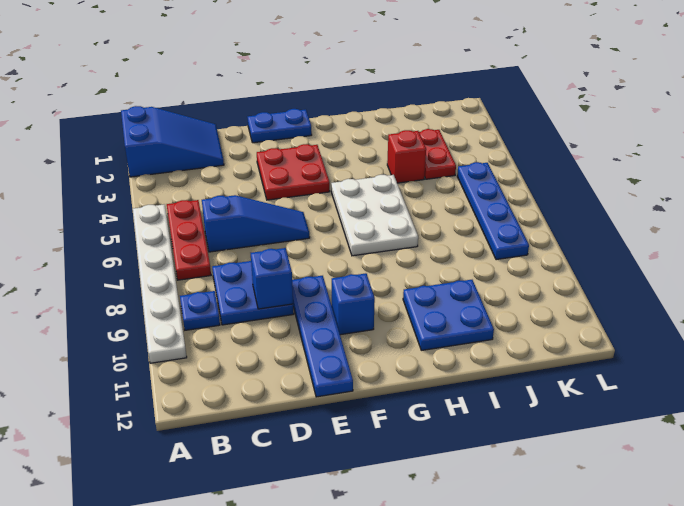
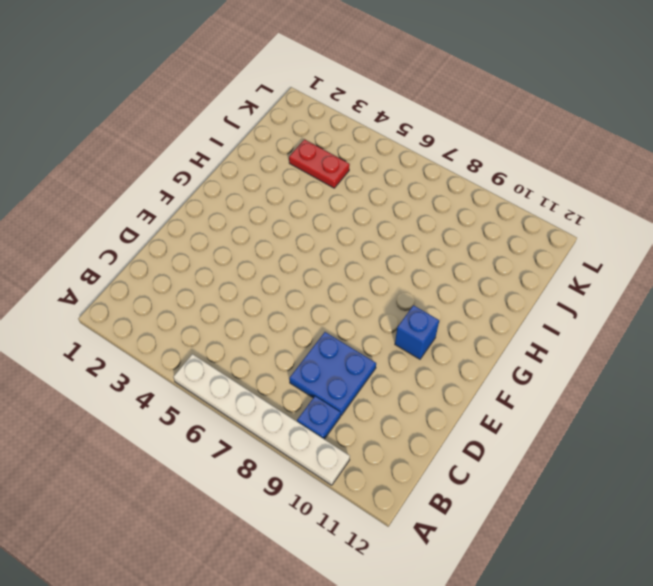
none -> blue slope A1:C2 level 1 top A
none -> red plate B5:B7 level 1
none -> blue slope C6:E6 level 1 top C

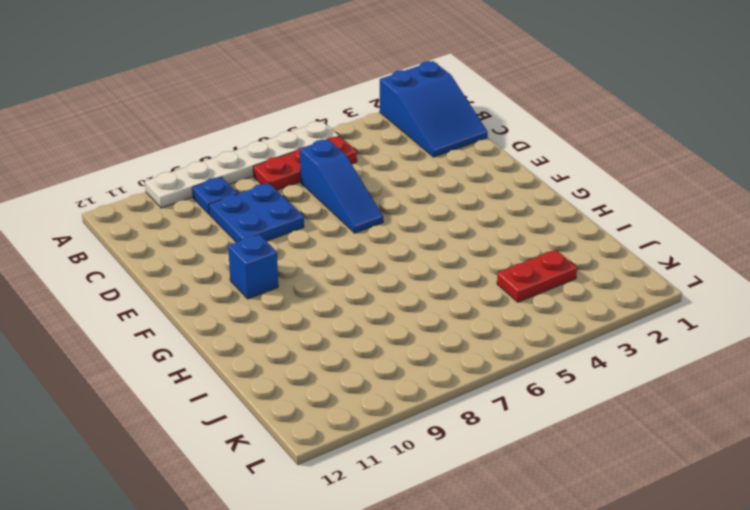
none -> blue plate E1:F1 level 1
none -> red plate E3:F4 level 1
none -> blue plate E9:E12 level 1

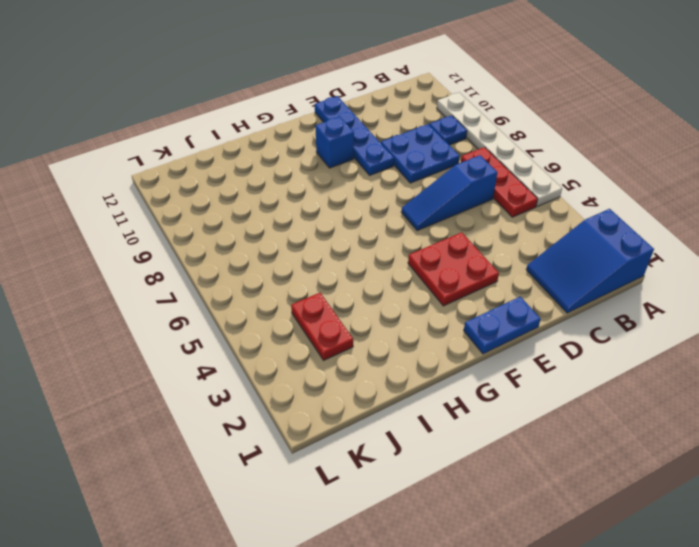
none -> white plate G5:H7 level 1
none -> blue plate H10:I11 level 1
none -> red brick I4 level 1

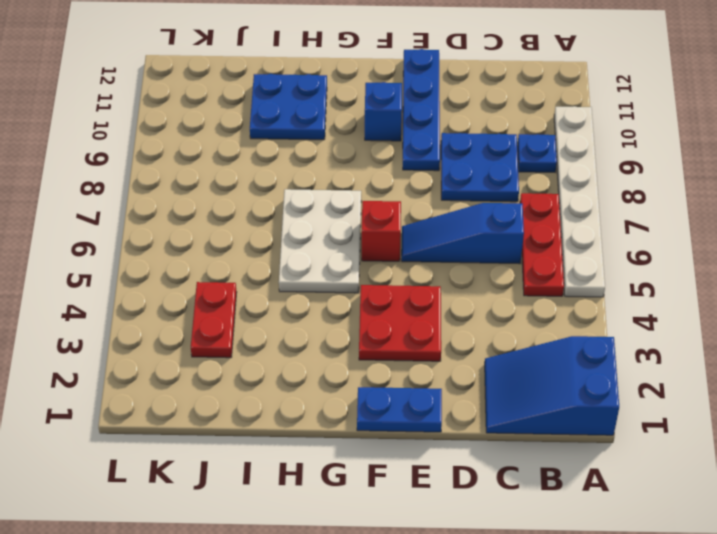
red brick F6 level 1 -> red brick I4 level 1
none -> blue plate K5:K8 level 1
none -> blue brick D9 level 2

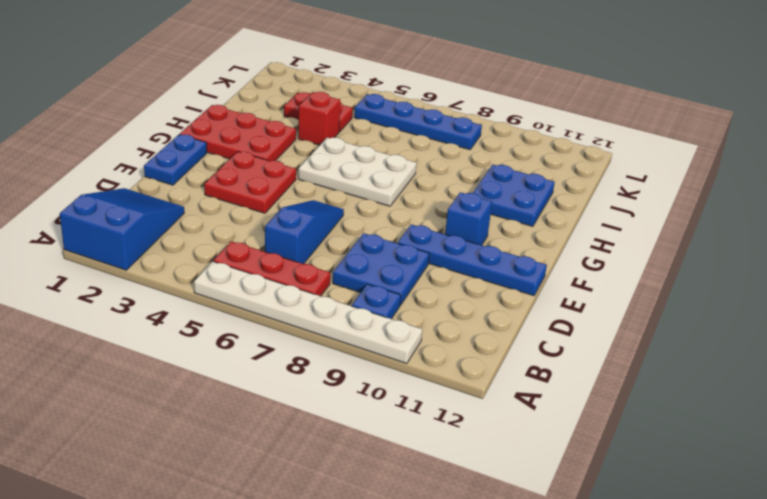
red plate G1:H3 level 1 -> none
none -> blue brick D9 level 2

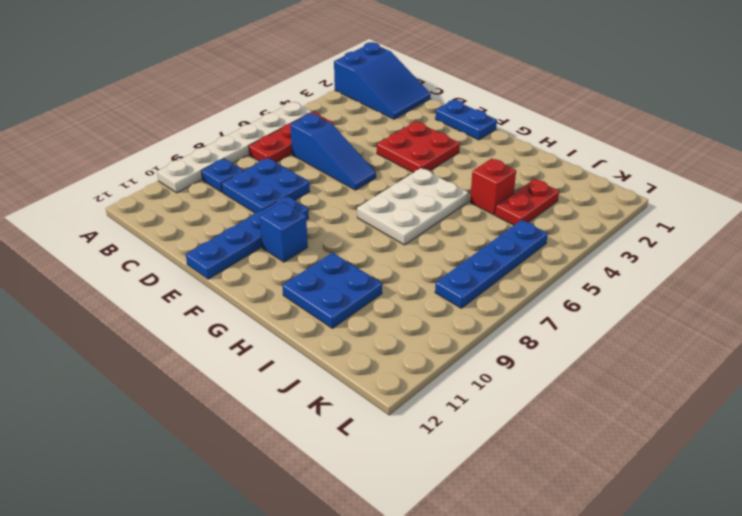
none -> blue brick D9 level 2

